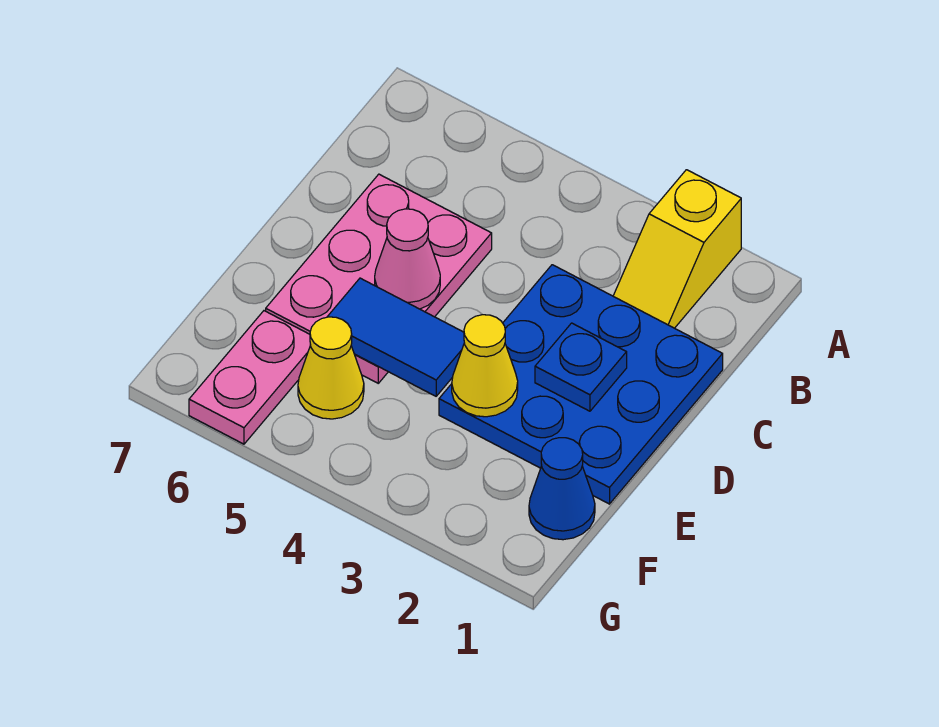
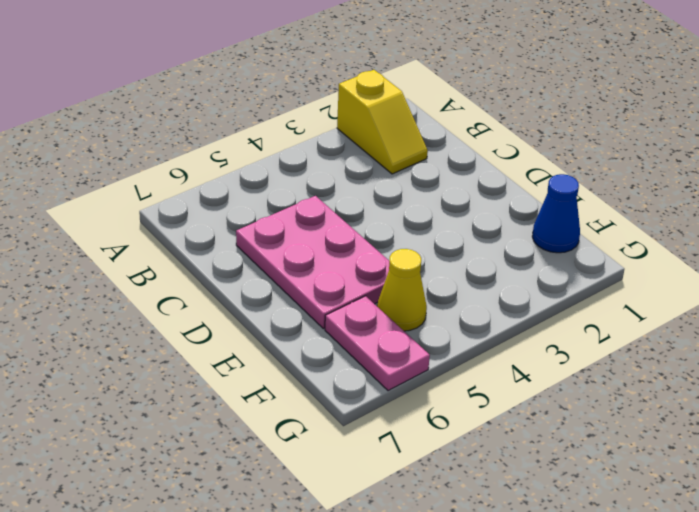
none -> blue plate C1:E3 level 1
none -> blue plate D2 level 2

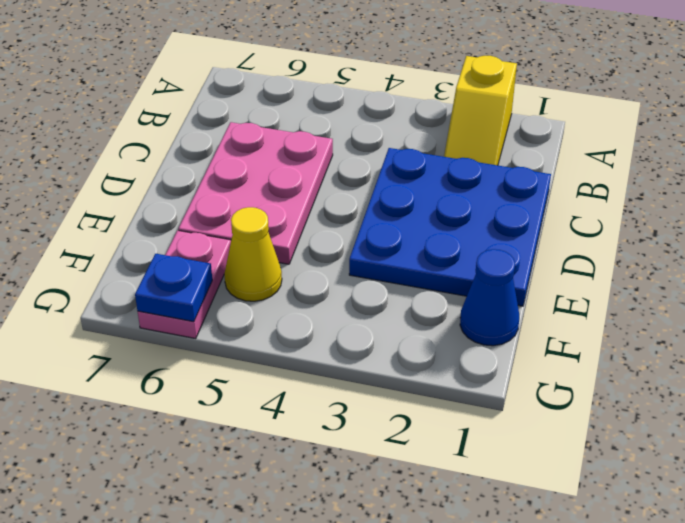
blue plate G6 level 2 -> blue plate D2 level 2
none -> pink cone D5 level 2
none -> yellow cone E3 level 2

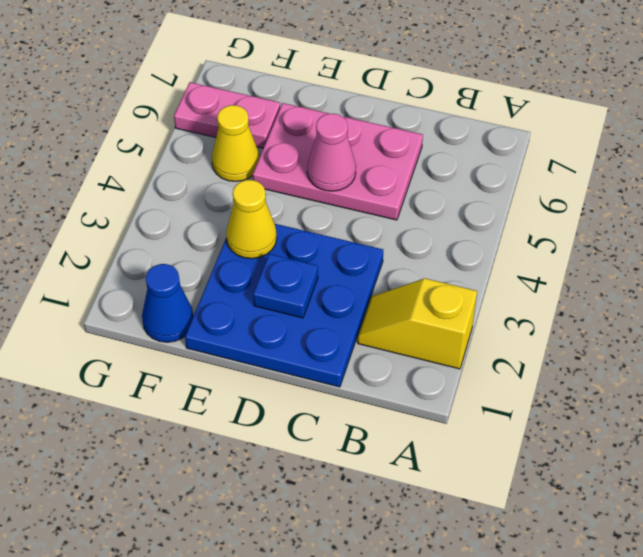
none -> blue tile E4:E5 level 2

